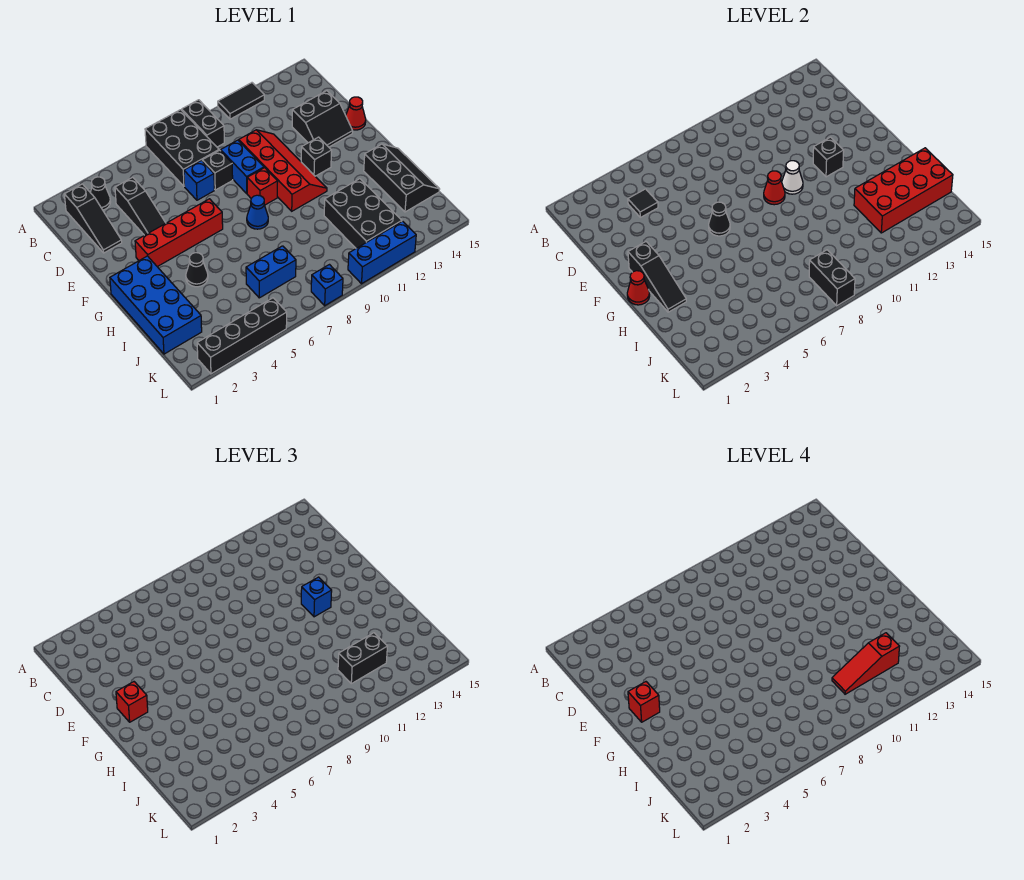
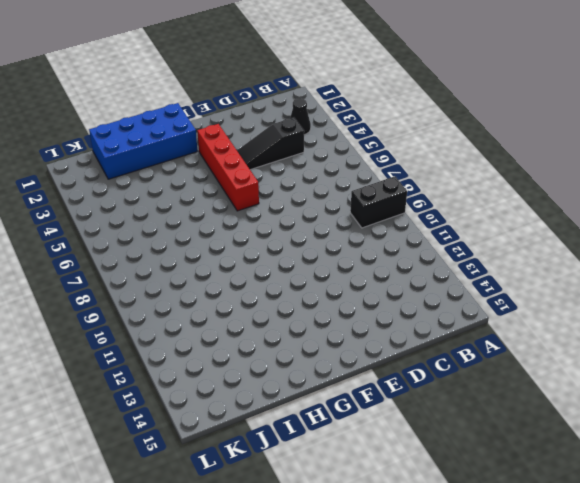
none -> black brick A7:C8 level 1
none -> black tile A11:A12 level 1
none -> black slope B2:D2 level 1 top B
none -> blue brick D7 level 1

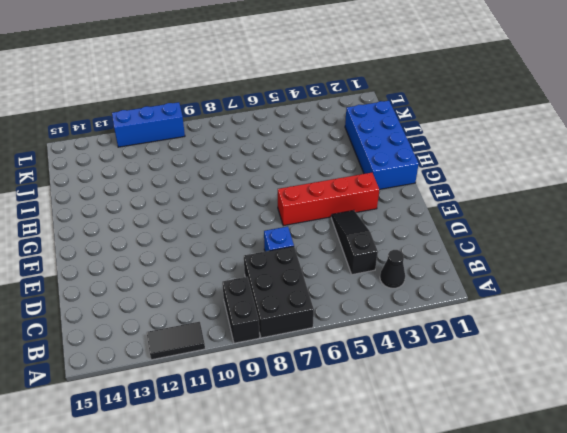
none -> black slope B2:D2 level 1 top B
none -> black brick D8 level 1
none -> blue brick D9:E9 level 1
none -> red slope D10:G11 level 1 top 10

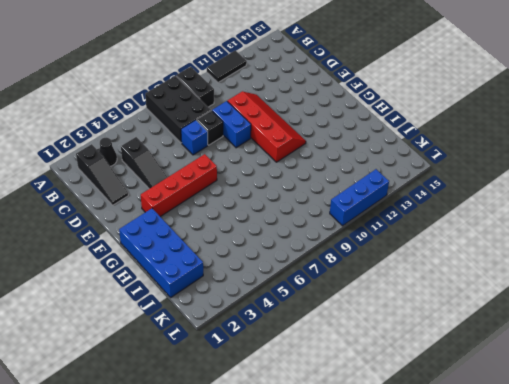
none -> black slope D13:E14 level 1 top D
none -> red cone E15 level 1
none -> red brick F9 level 1
none -> black brick F12 level 1

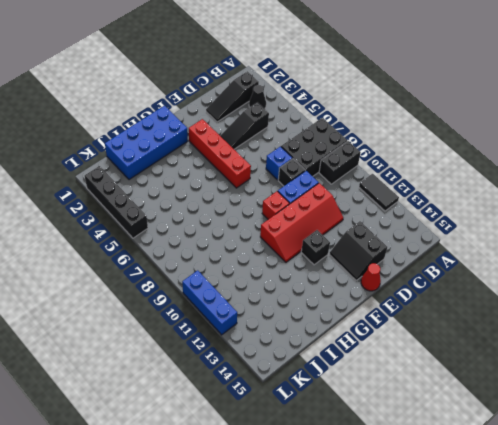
none -> blue cone G8 level 1
none -> black cone H4 level 1
none -> black slope H14:J15 level 1 top 14
none -> black brick I11:K12 level 1

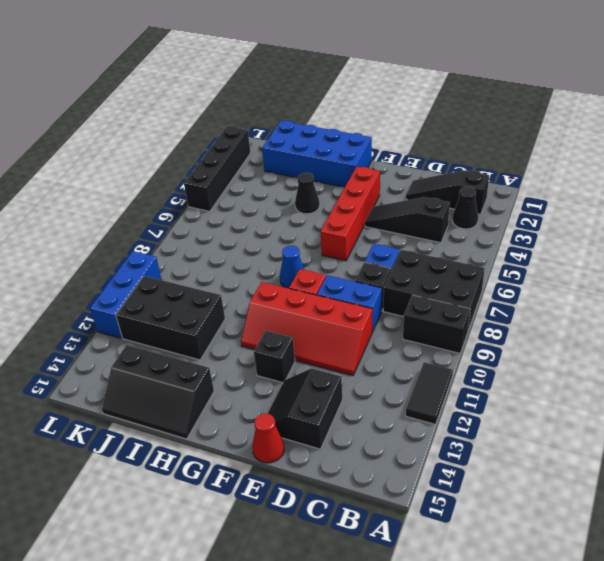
none -> blue brick J6:J7 level 1
none -> blue brick L8 level 1
none -> black tile C4 level 2
none -> black slope F2:H2 level 2 top F

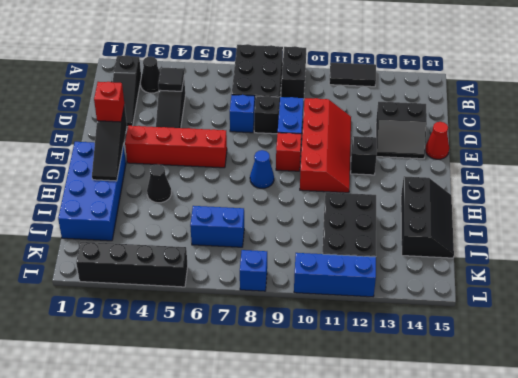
none -> black cone F6 level 2
none -> red cone F9 level 2
none -> white cone F10 level 2
none -> black brick F12 level 2

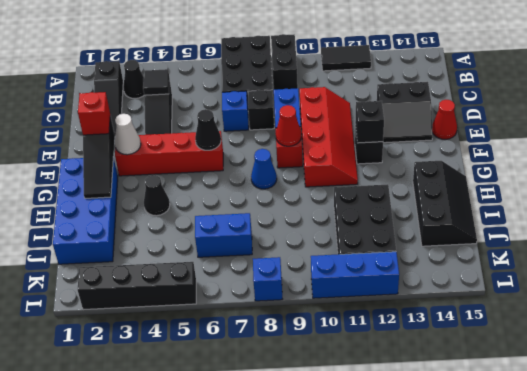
white cone F3 level 2 -> white cone F10 level 2
none -> red cone G1 level 2
none -> red brick I12:J15 level 2
none -> black brick K8:L8 level 2
none -> blue brick F12 level 3

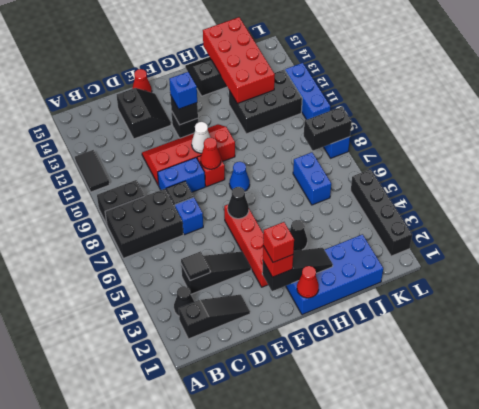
none -> black brick J11:J12 level 3
none -> red slope J10:J12 level 4 top 12

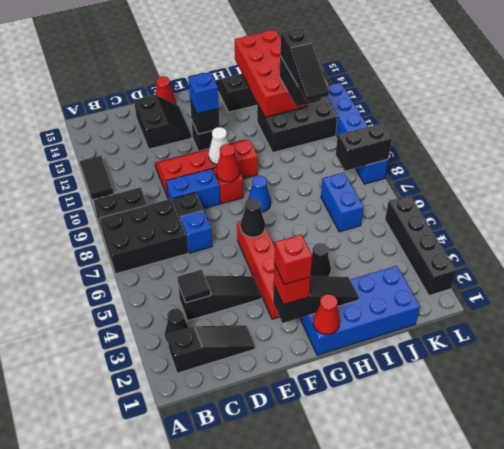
black slope J10:J12 level 4 top 12 -> red slope J10:J12 level 4 top 12

